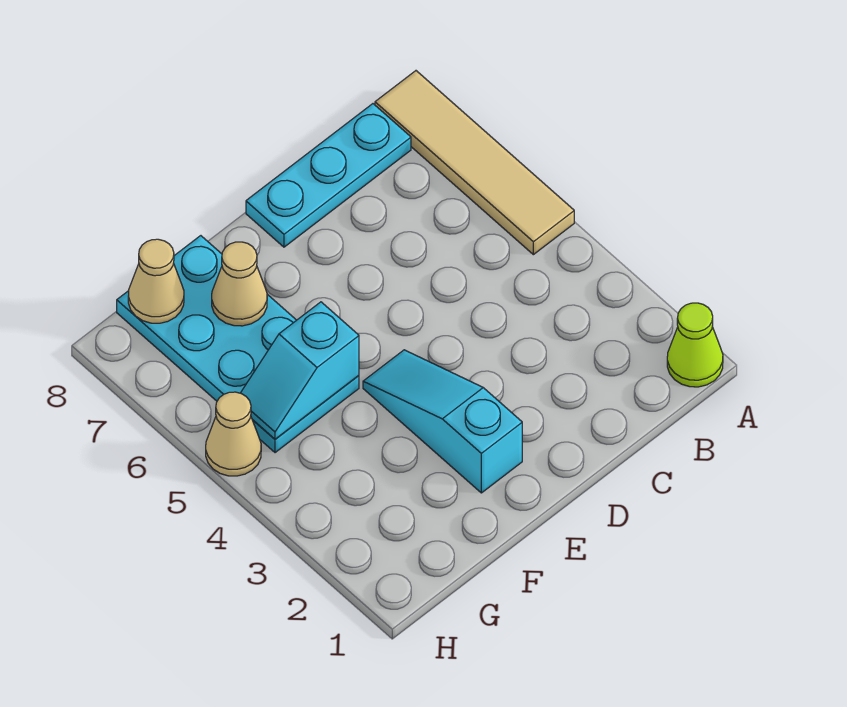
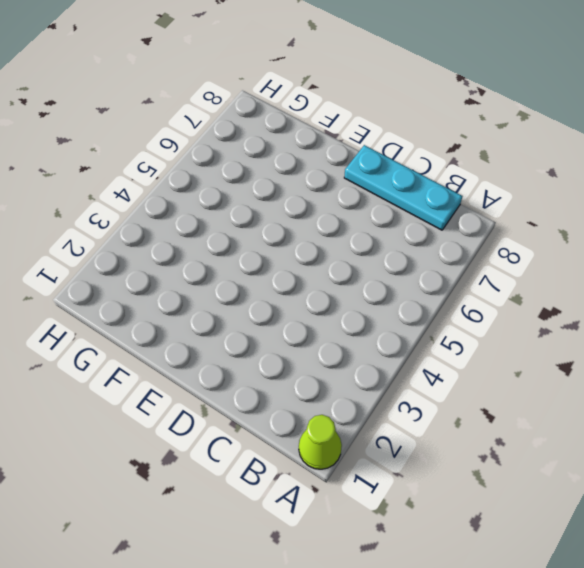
none -> tan tile A5:A8 level 1
none -> cyan slope E2:E4 level 1 top 2

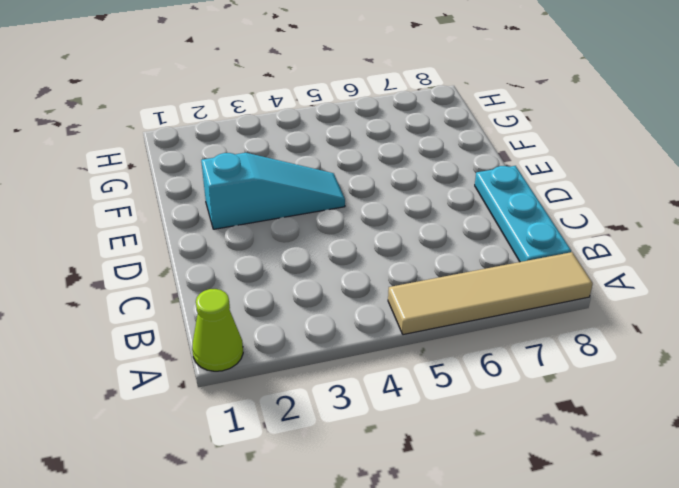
none -> cyan plate F5:G8 level 1
none -> tan cone H5 level 1

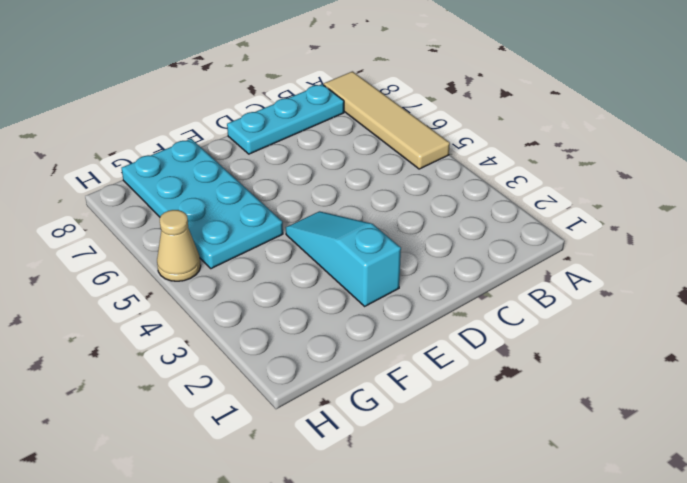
none -> lime cone A1 level 1
none -> cyan slope F5:G5 level 2 top F

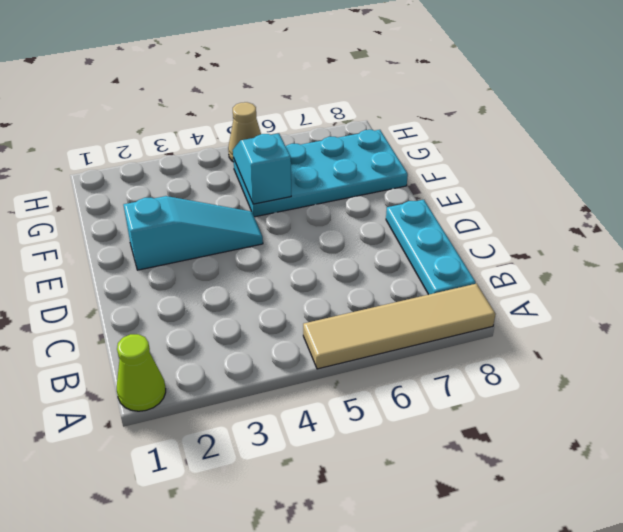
none -> tan cone F7 level 2
none -> tan cone G8 level 2

